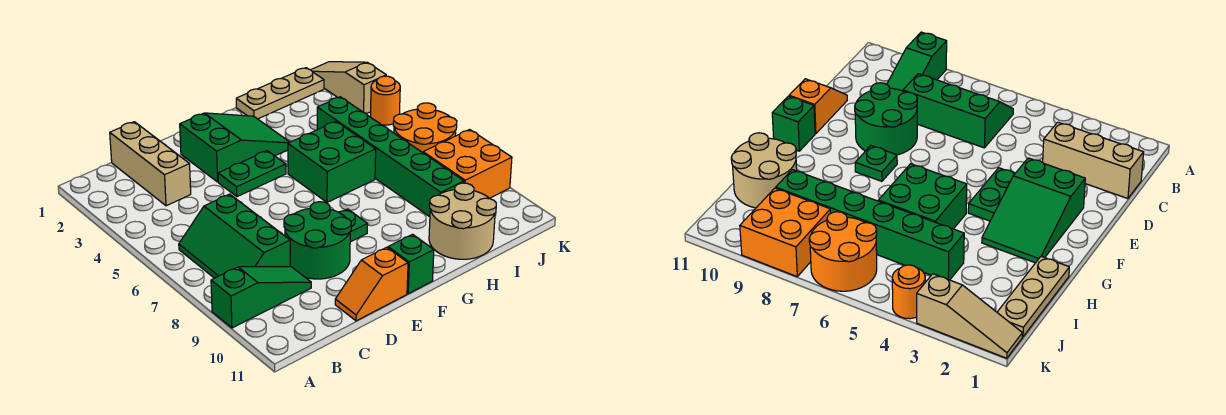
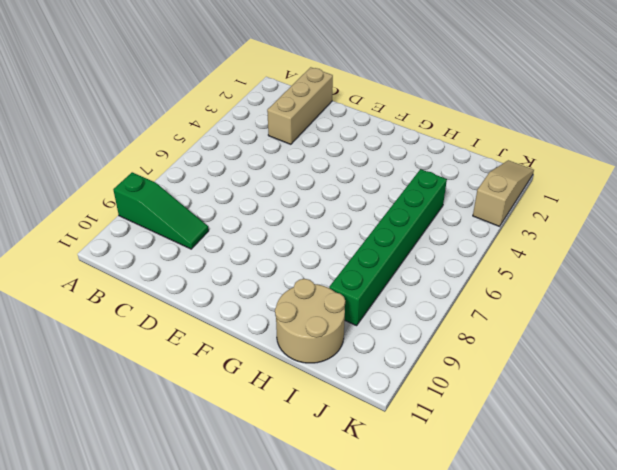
none -> green slope B6:C8 level 1 top C
none -> green round brick D8:E9 level 1
none -> orange slope D11:E11 level 1 top E

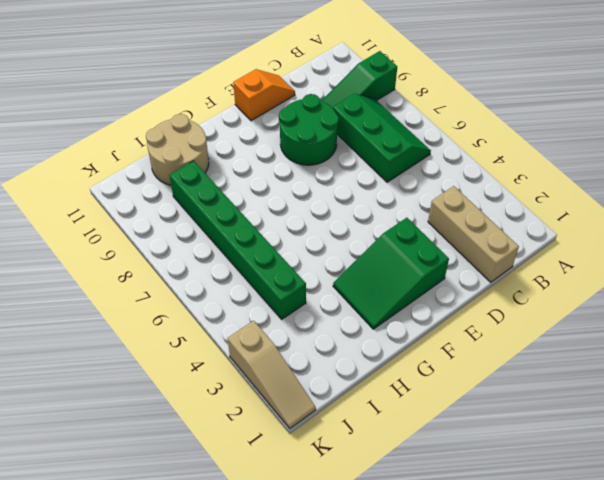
none -> green plate E4:F4 level 1
none -> green plate F8 level 1
none -> green brick F11 level 1

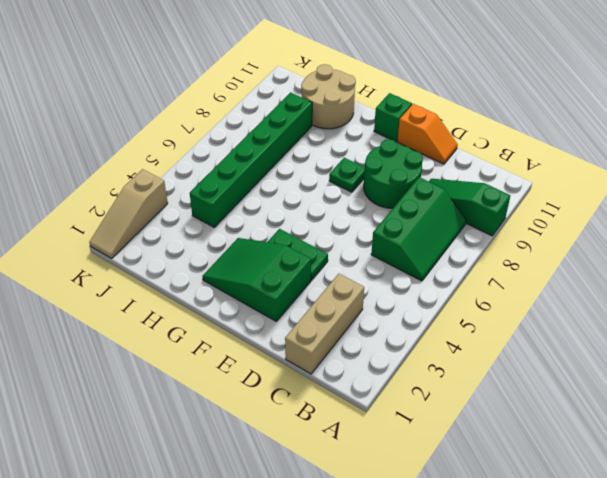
none -> green brick G5:H6 level 1
none -> tan plate H1:J1 level 1
none -> orange round brick J6:K7 level 1

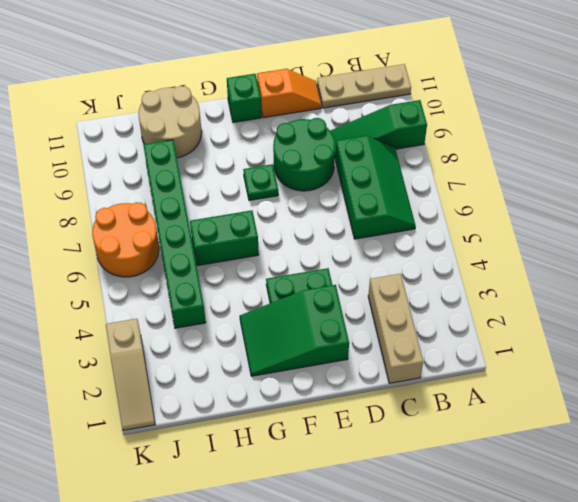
tan plate A11:C11 level 1 -> tan plate H1:J1 level 1
green brick G6:H6 level 1 -> green brick G5:H6 level 1
none -> orange brick J8:K9 level 1
none -> orange round brick K4 level 1

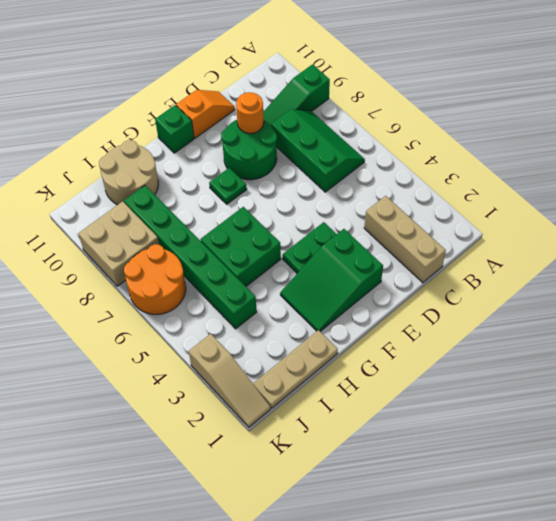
orange round brick D9 level 2 -> orange round brick K4 level 1
tan brick J8:K9 level 1 -> orange brick J8:K9 level 1

